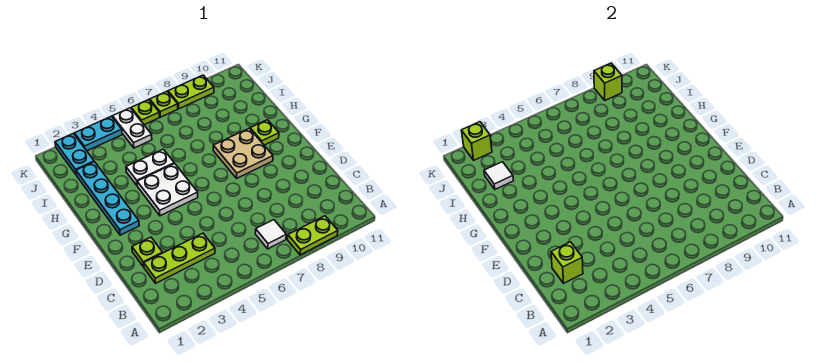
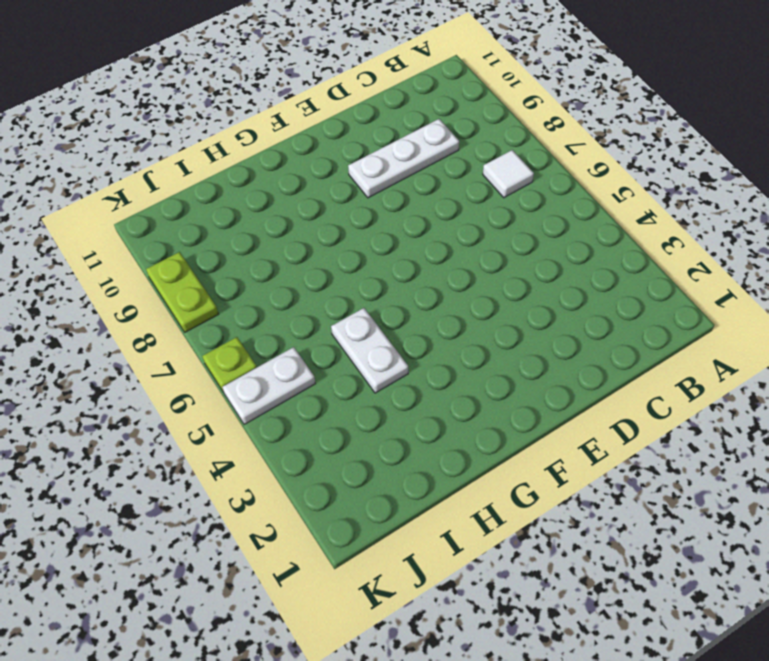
white plate C9:E9 level 1 -> none
none -> lime plate A8:A9 level 1
none -> lime plate C2:C4 level 1
none -> lime plate D2 level 1

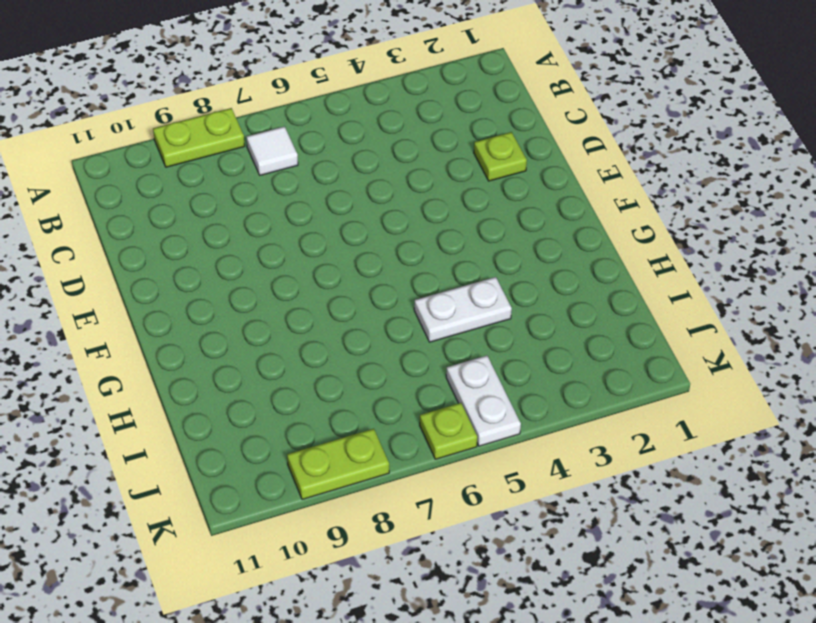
none -> lime plate C2:C4 level 1
none -> cyan plate F2:I2 level 1
none -> white plate F4:G5 level 1

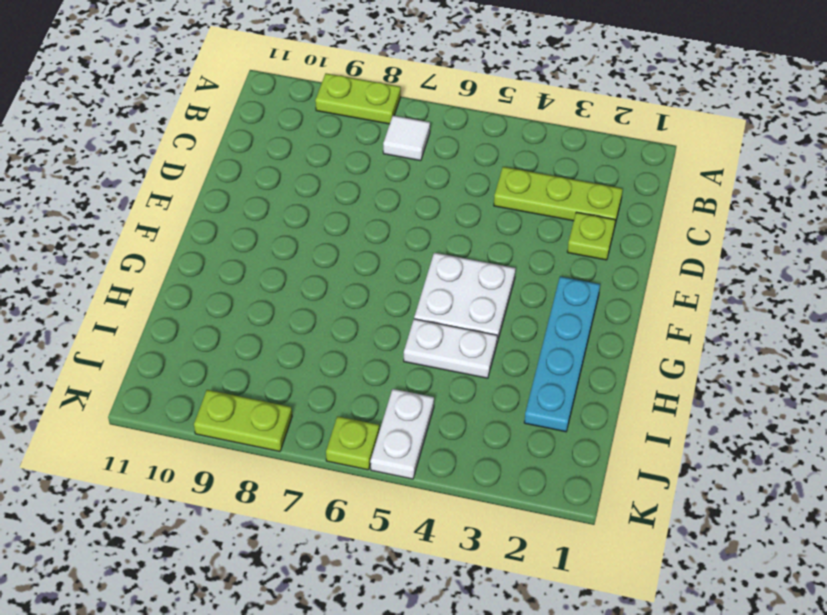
none -> tan plate F8:G9 level 1
none -> lime plate G10 level 1
none -> cyan plate J2:K2 level 1

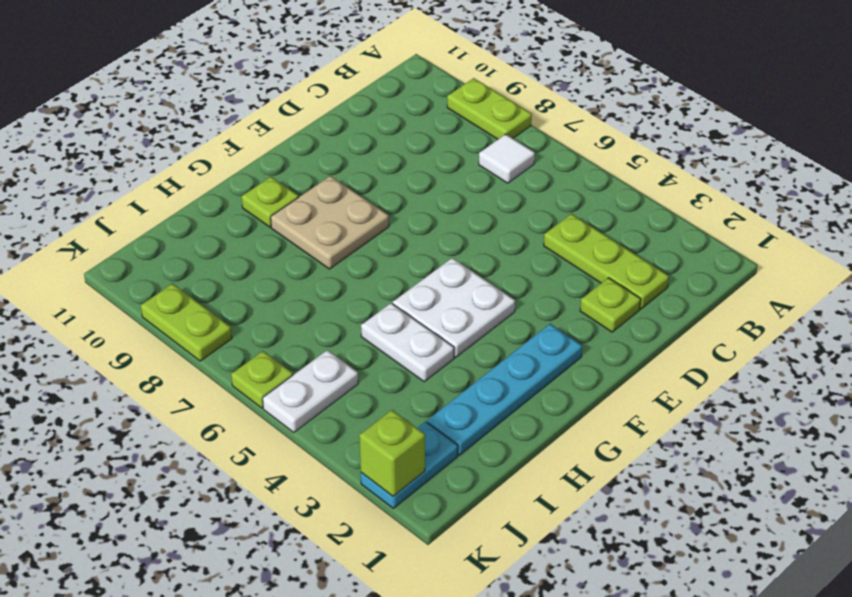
none -> cyan plate K3:K4 level 1
none -> lime plate K7 level 1
none -> lime brick C2 level 2

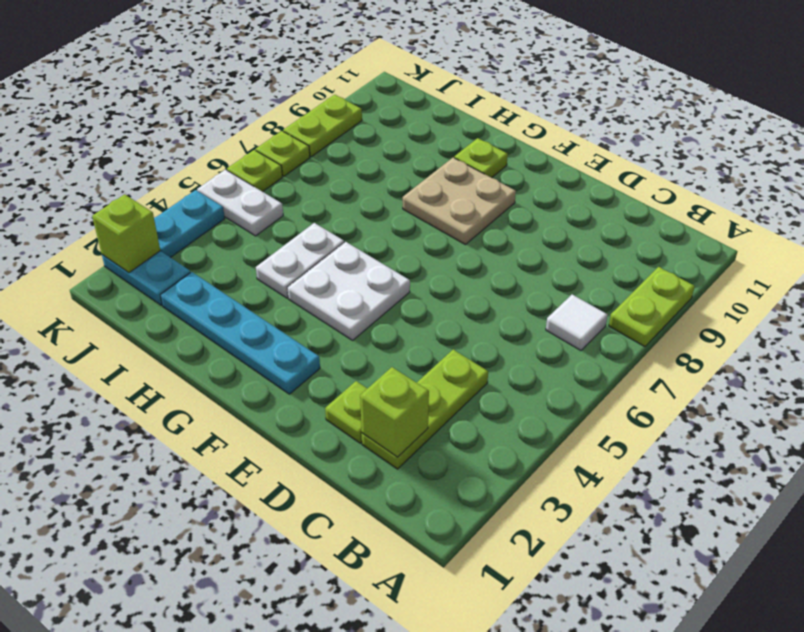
none -> white tile I2 level 2
none -> lime brick K9 level 2

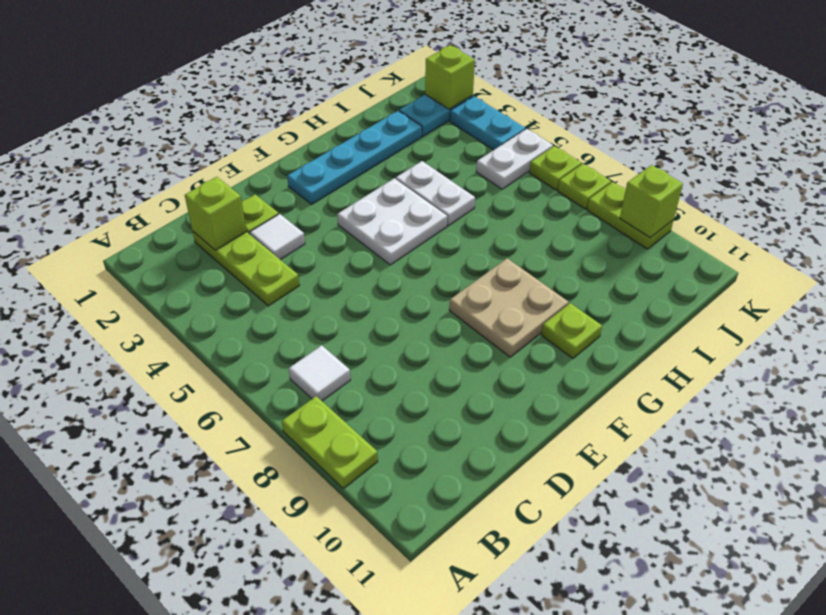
white tile D3 level 1 -> white tile I2 level 2

